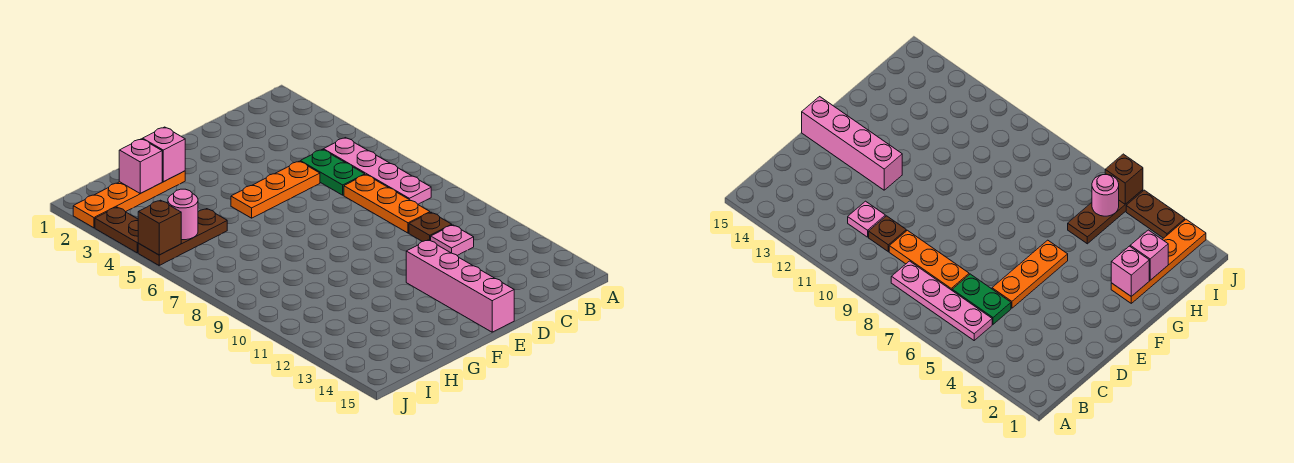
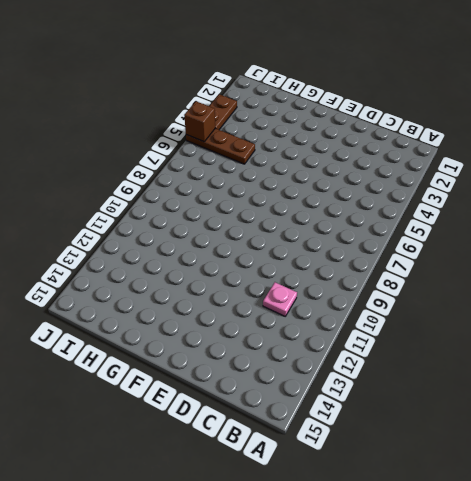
none -> pink plate B5:B8 level 1
none -> green plate C5:C6 level 1
none -> orange plate C7:C9 level 1

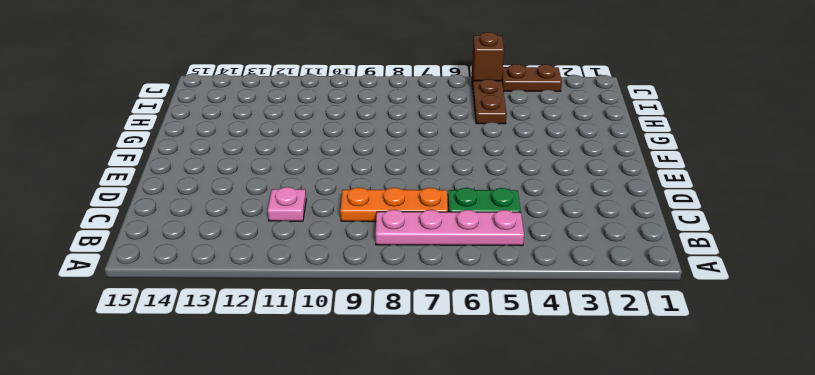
none -> brown plate C10 level 1
none -> orange plate D5:F5 level 1
none -> pink brick E12:E15 level 1

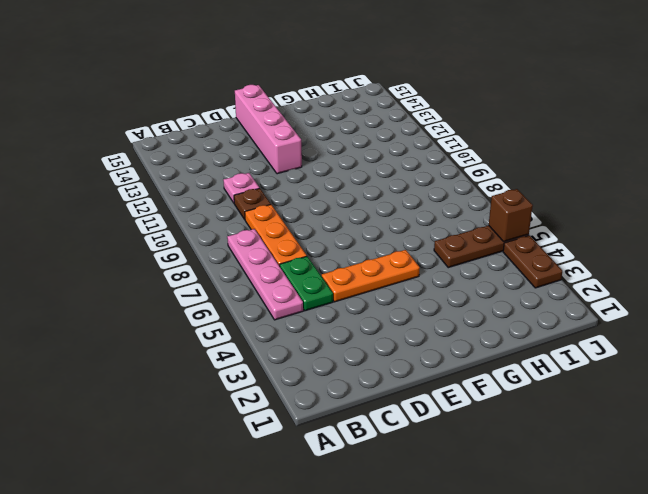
none -> orange plate G2:J2 level 1
none -> pink brick G2 level 2
none -> pink brick H2 level 2

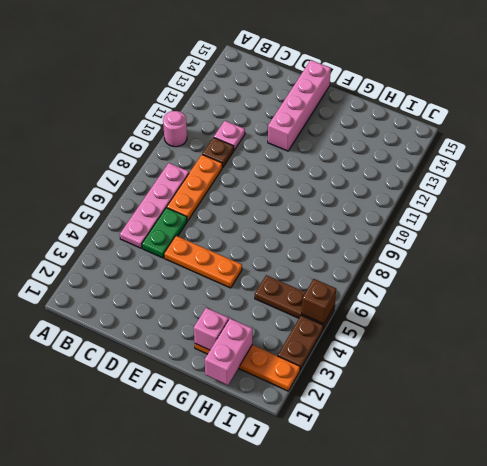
pink round brick A10 level 1 -> pink round brick I5 level 2
pink brick H1:H2 level 2 -> pink brick H2 level 2

